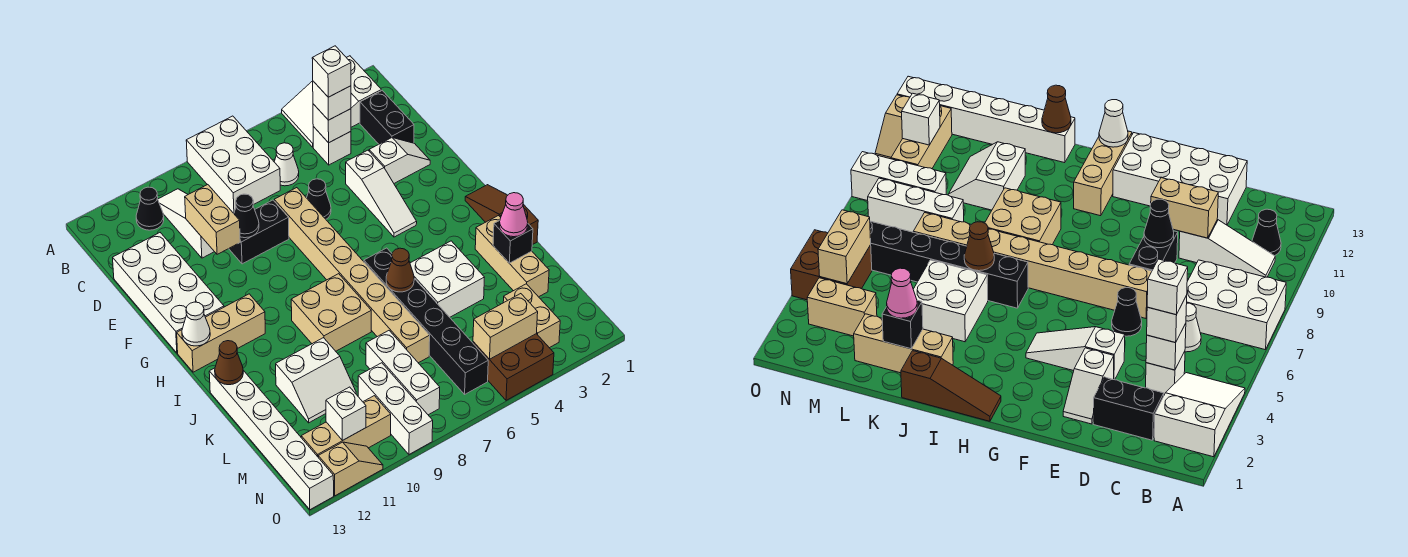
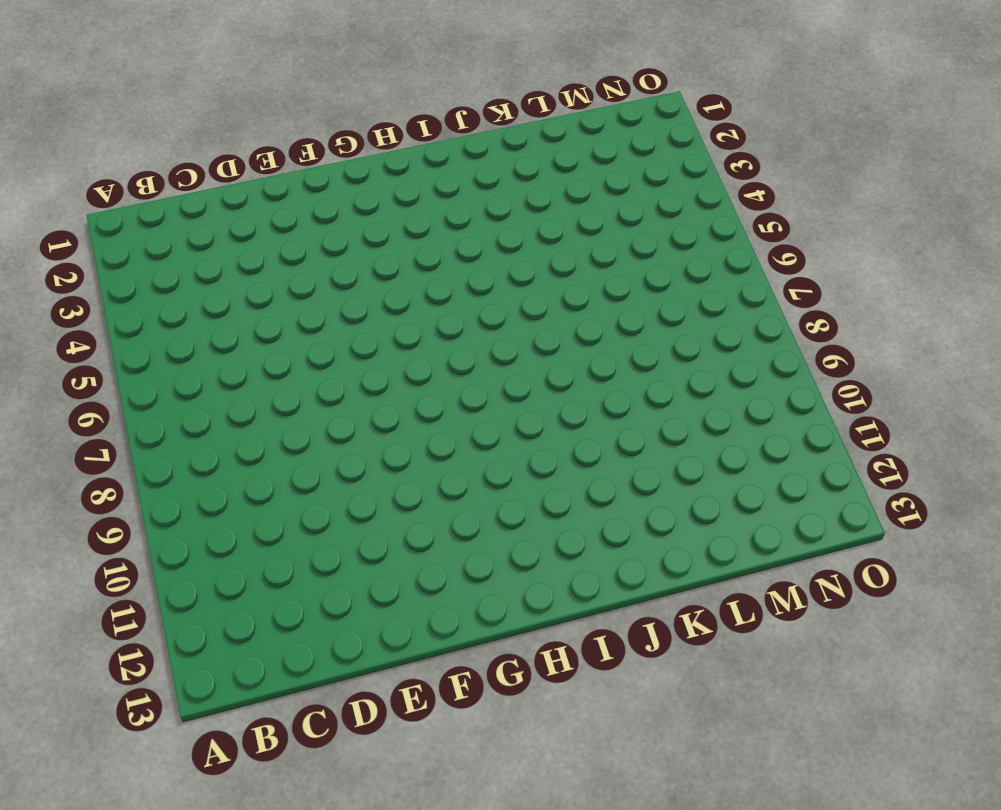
none -> white slope A2:B4 level 1 top 2
none -> white brick A7:C8 level 1
none -> white slope B10:D10 level 1 top D
none -> black cone B11 level 1

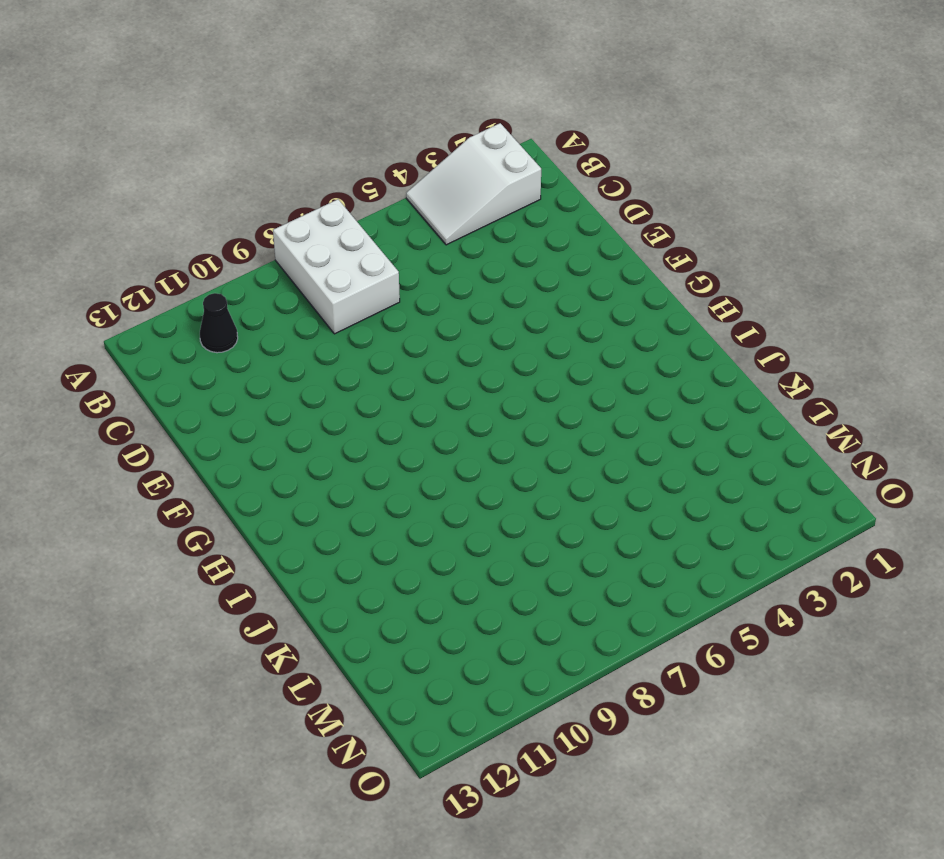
none -> white slope B10:D10 level 1 top D
none -> black brick C2:D2 level 1
none -> white brick C4 level 1
none -> white cone C6 level 1

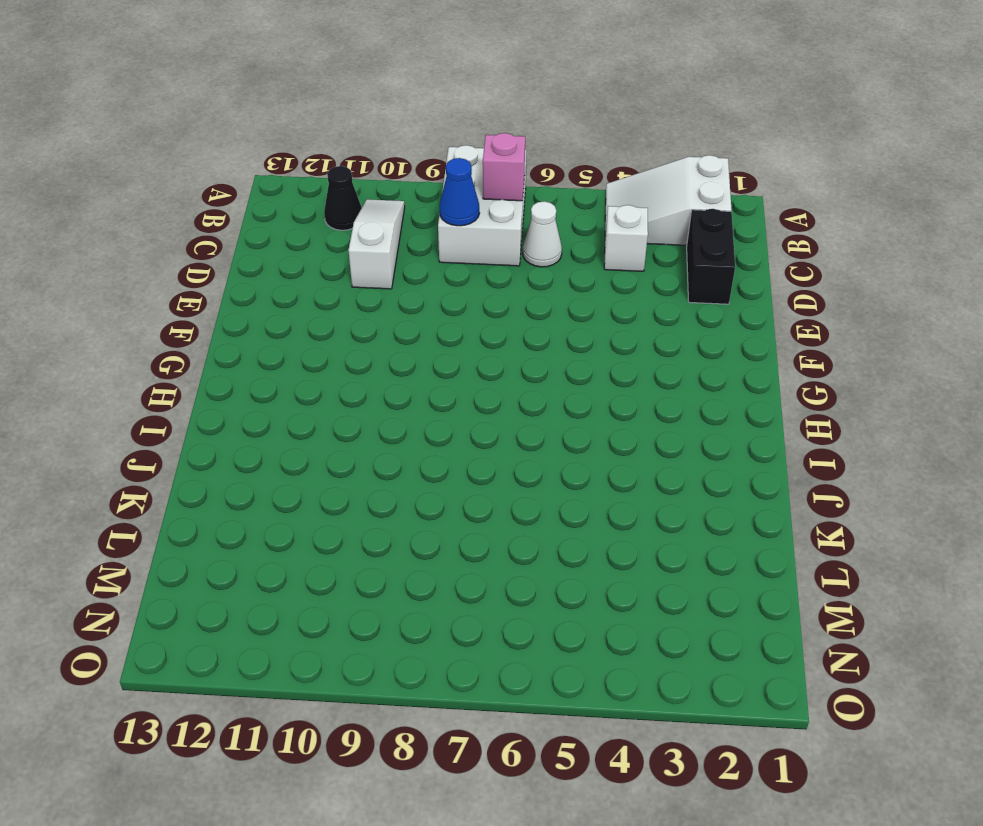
pink brick B7 level 2 -> none
blue cone C8 level 2 -> none
none -> white brick D12:G13 level 1
none -> white slope E2:E3 level 1 top 3
none -> white slope E4:G4 level 1 top E
none -> black cone E6 level 1

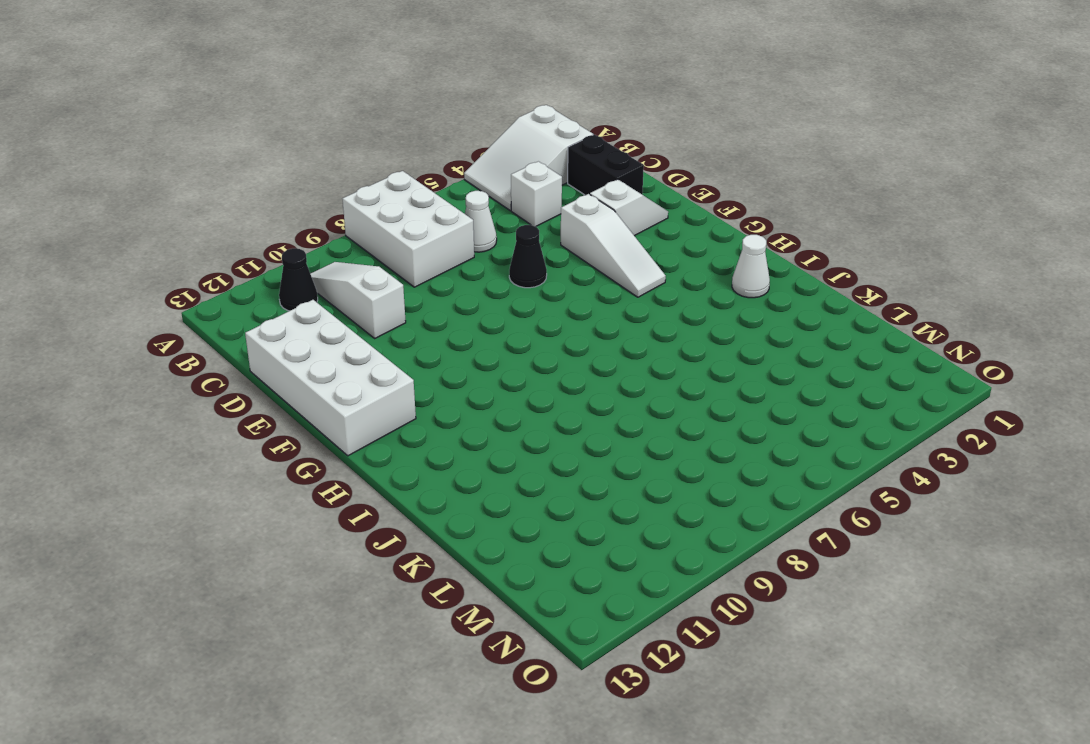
white cone I2 level 1 -> white cone H13 level 2
none -> tan brick E7:L7 level 1
none -> black brick E8:E9 level 1
none -> brown slope H1:J1 level 1 top J
none -> tan brick H11:H13 level 1

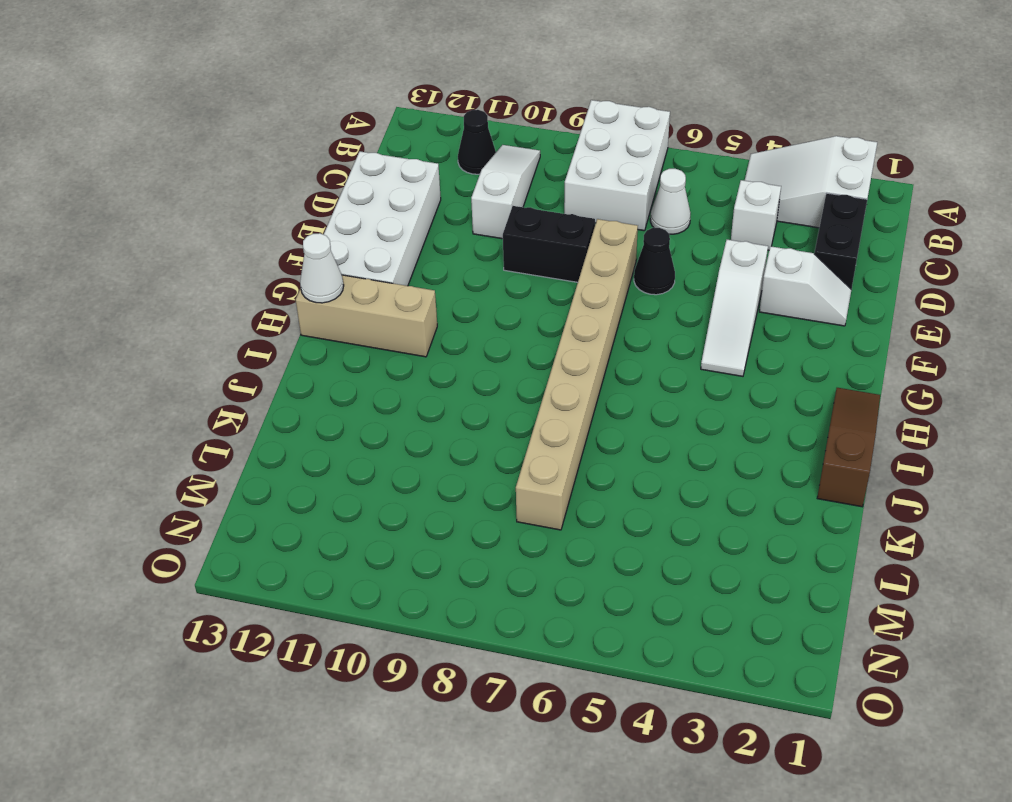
none -> black brick I6:N6 level 1
none -> tan brick I8:J9 level 1
none -> tan brick J2:L2 level 1
none -> white brick J4:K5 level 1

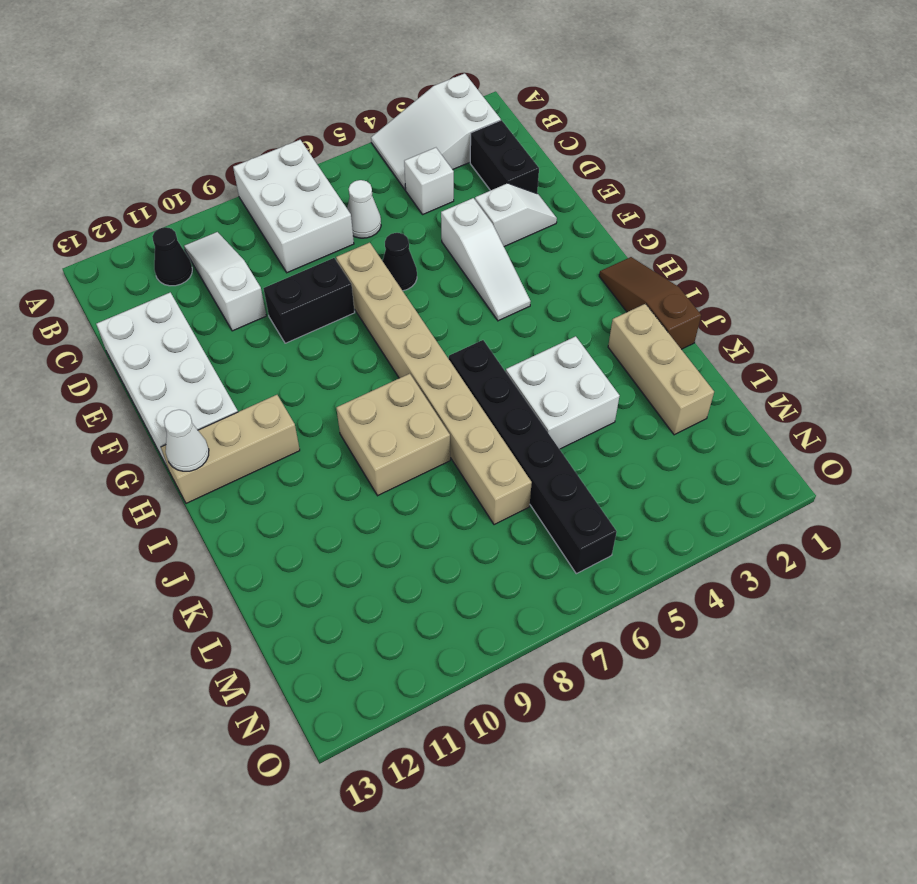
none -> white brick J13:O13 level 1
none -> white slope K10:L11 level 1 top K
none -> white brick L8:N8 level 1
none -> tan brick M3:N3 level 1

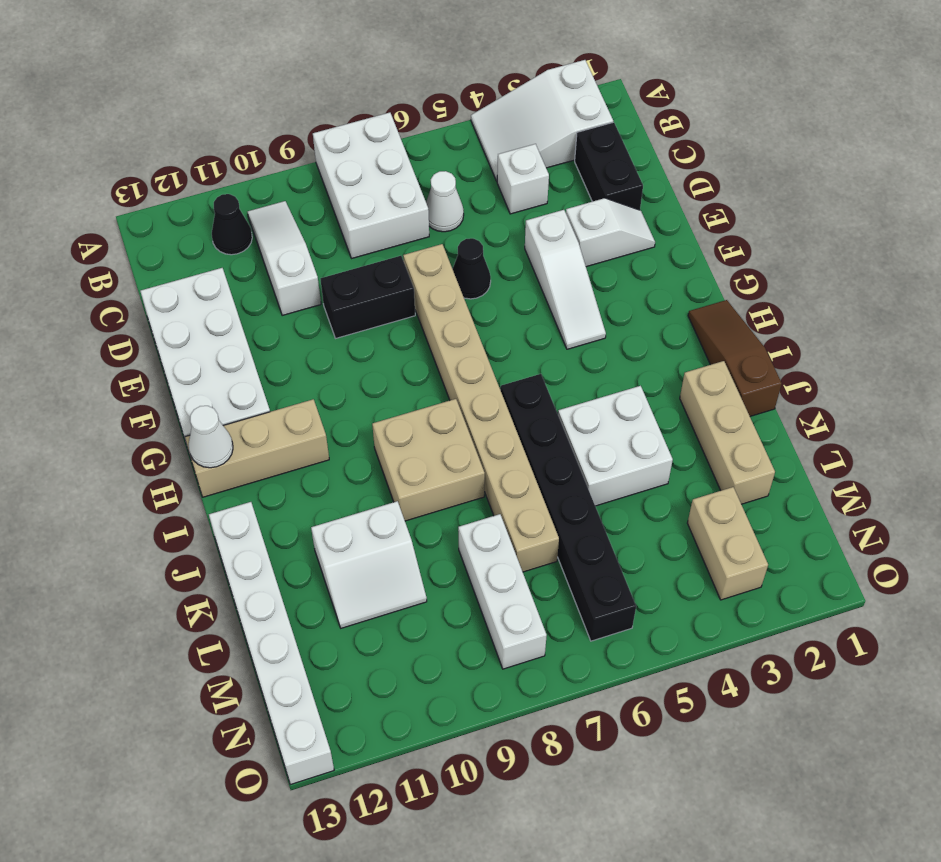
none -> white brick M9:O9 level 1
none -> brown brick N4:O5 level 1
none -> tan brick N10:N12 level 1
none -> tan slope O11:O12 level 1 top 12

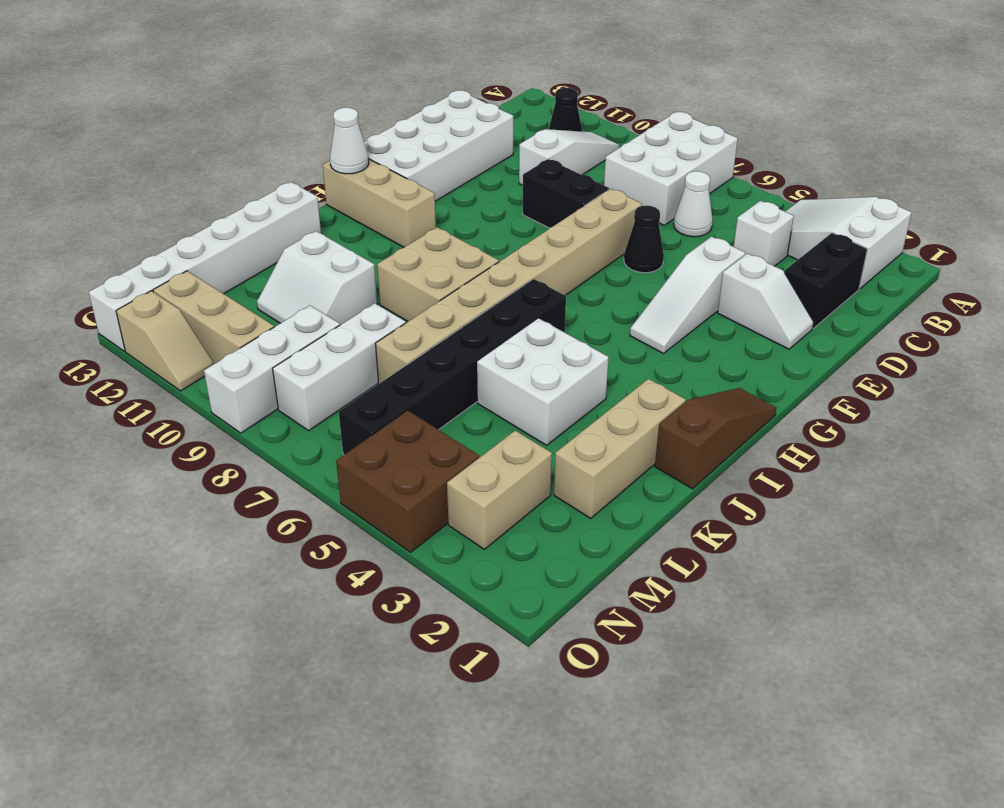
none -> white brick C4 level 2
none -> tan brick D10:E10 level 2
none -> black cone E9 level 2
none -> brown cone J6 level 2

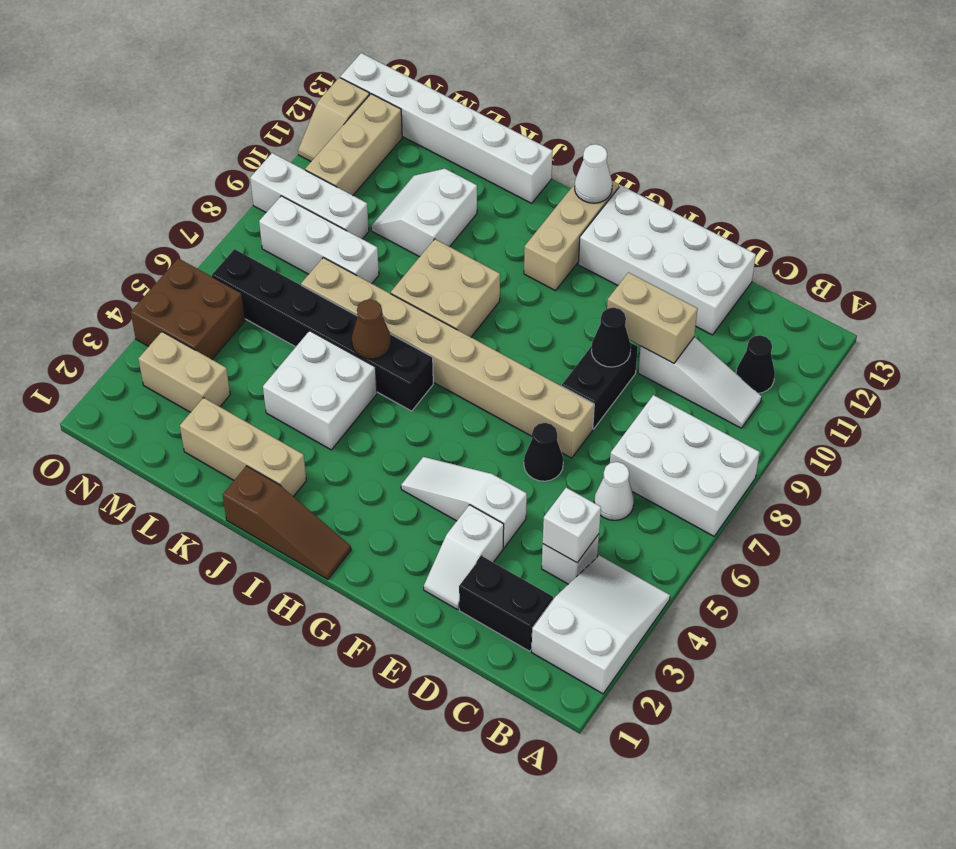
none -> brown cone J13 level 2
none -> black brick K2 level 2
none -> tan brick N4:N5 level 2
none -> white brick N11 level 2

